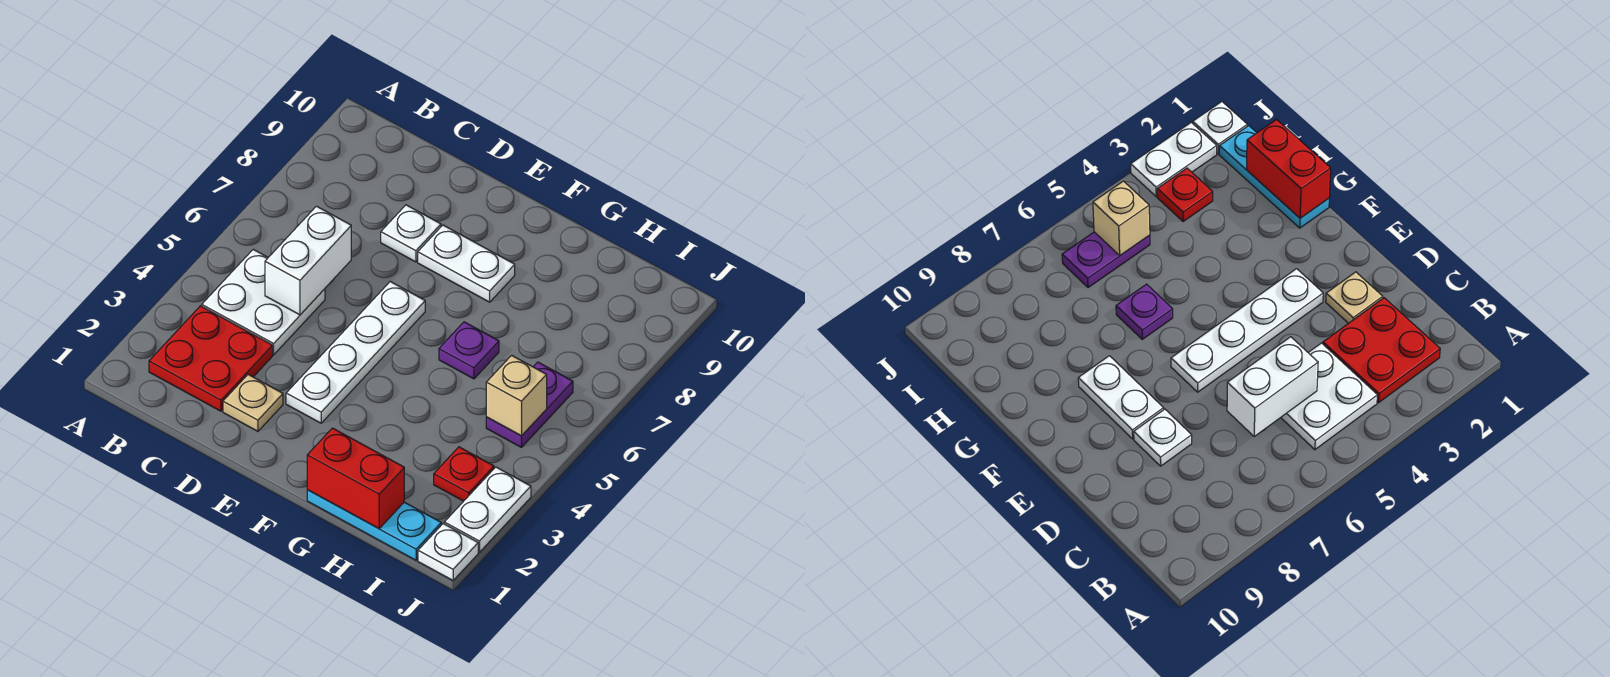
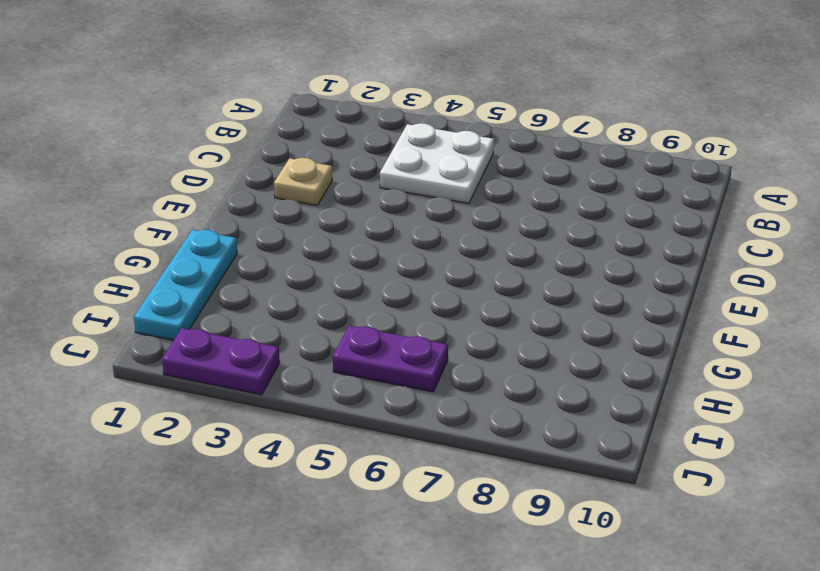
purple plate J2:J3 level 1 -> white plate J2:J3 level 1
none -> red plate B2:C3 level 1
none -> white plate D8 level 1
none -> white plate E3:E6 level 1

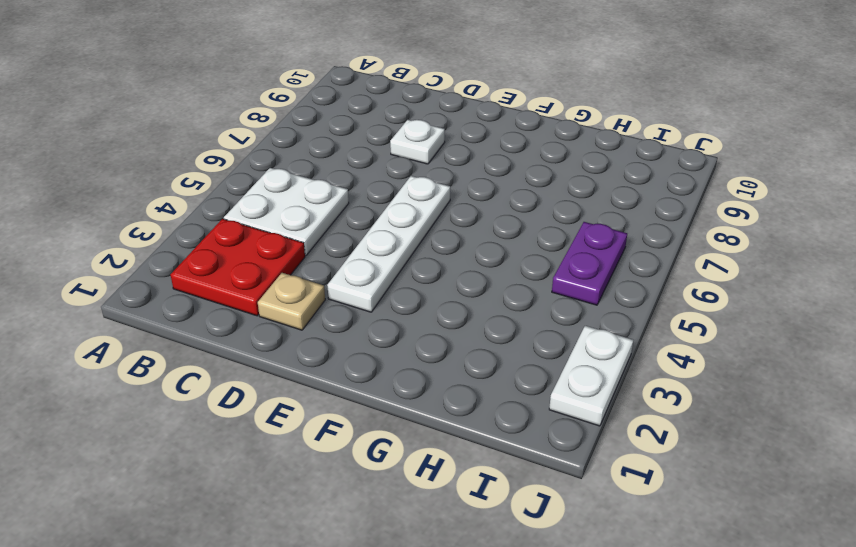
none -> white plate E8:F8 level 1
none -> cyan plate G1:I1 level 1
none -> purple plate G6 level 1

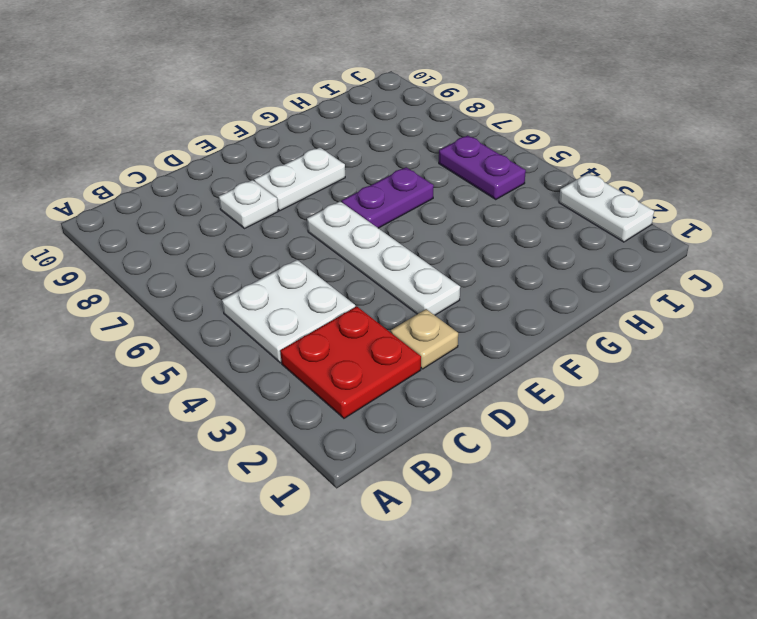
purple plate F6:G6 level 1 -> purple plate G6 level 1
none -> cyan plate G1:I1 level 1
none -> red plate I3 level 1
none -> white plate J1 level 1

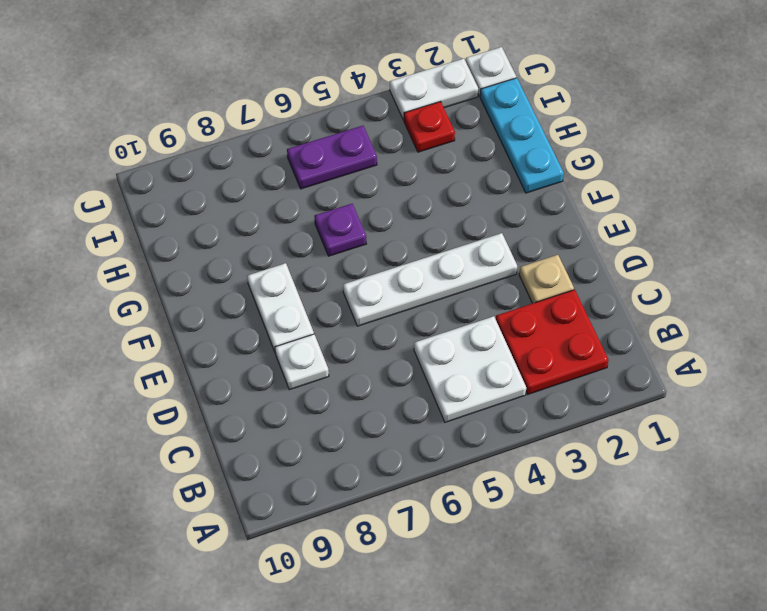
none -> white brick C5:C6 level 2
none -> red brick G1:H1 level 2
none -> tan brick I5 level 2

